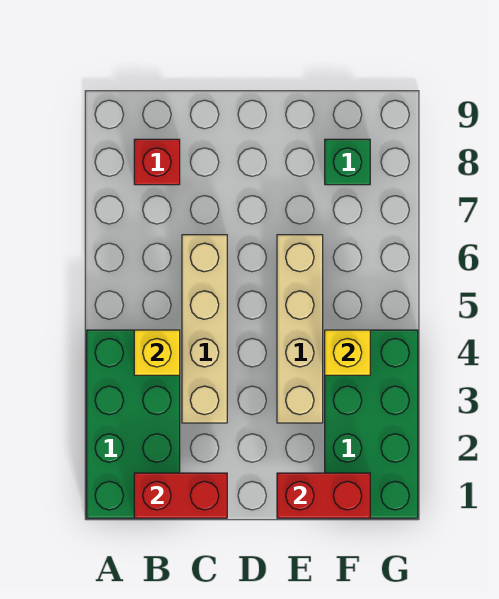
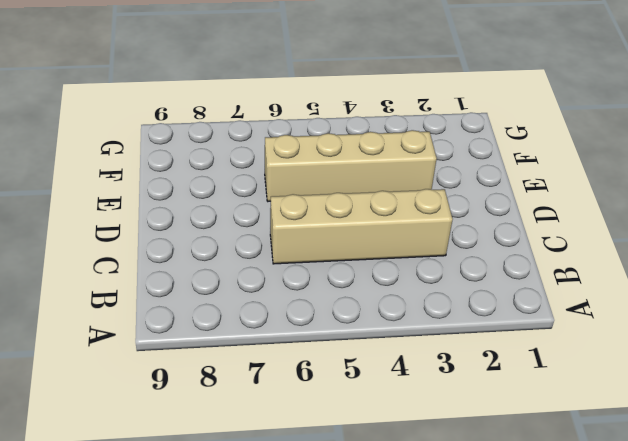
none -> green brick A1:B4 level 1
none -> red brick B8 level 1

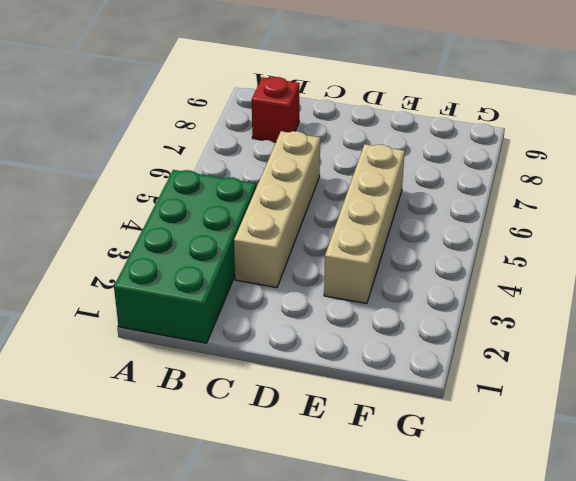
none -> green brick F1:G4 level 1
none -> green brick F8 level 1

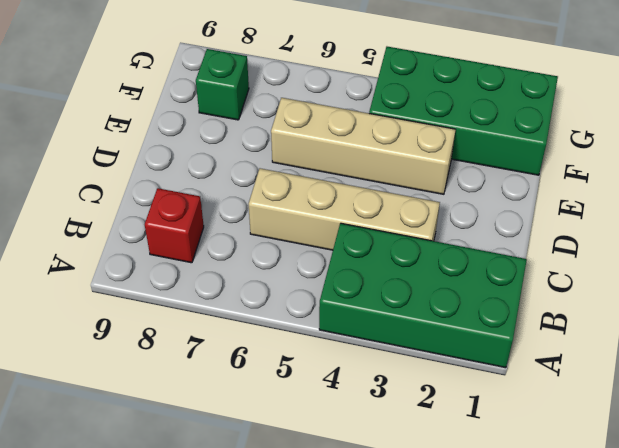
none -> red brick B1:C1 level 2
none -> yellow brick B4 level 2

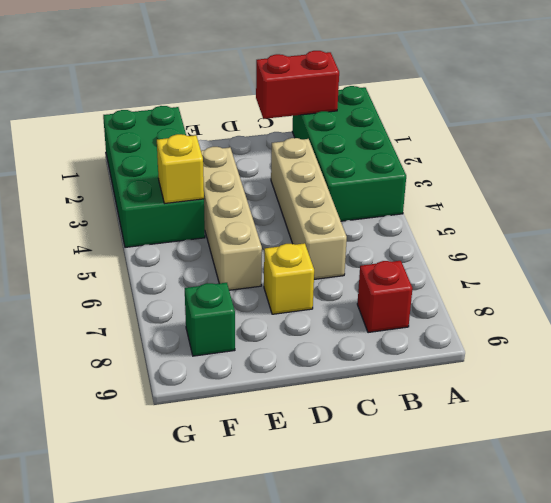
yellow brick D7 level 1 -> yellow brick B4 level 2
none -> red brick E1:F1 level 2

